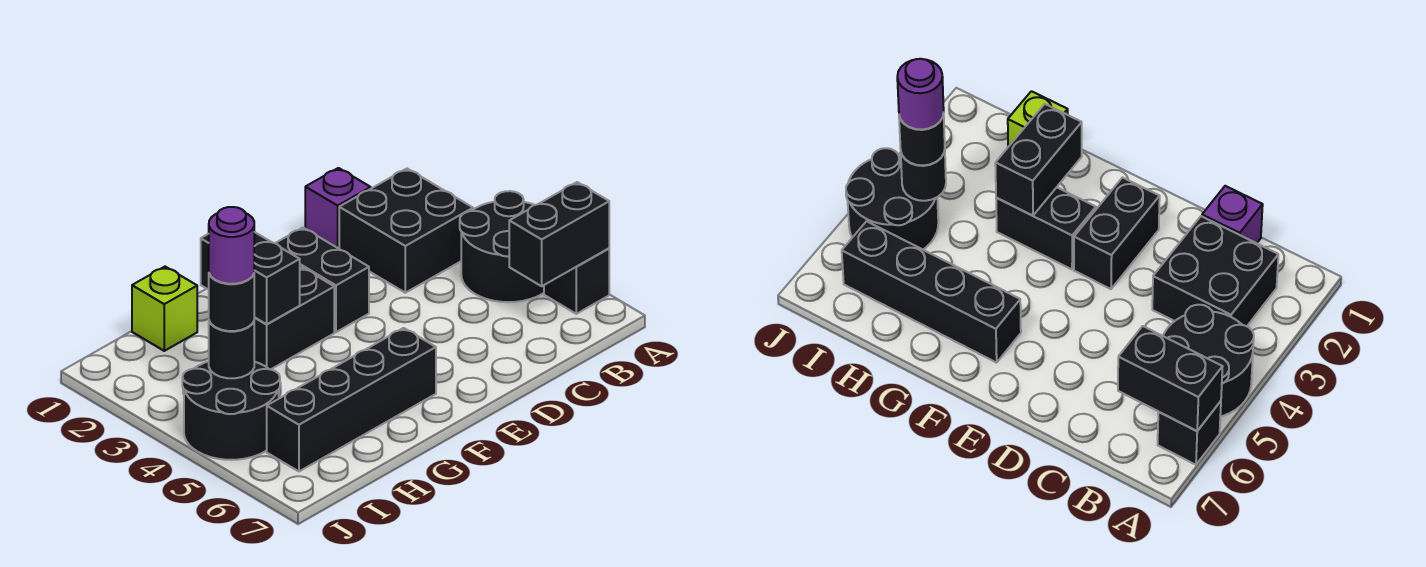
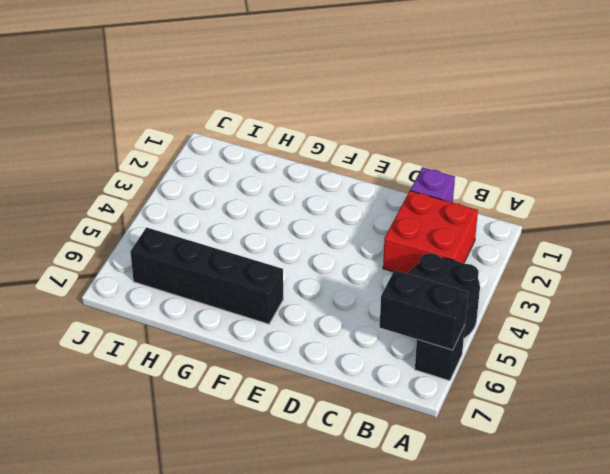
red brick B2:C3 level 1 -> black brick B2:C3 level 1
none -> black brick E2:E3 level 1
none -> black brick F3:G3 level 1
none -> lime brick H1 level 1

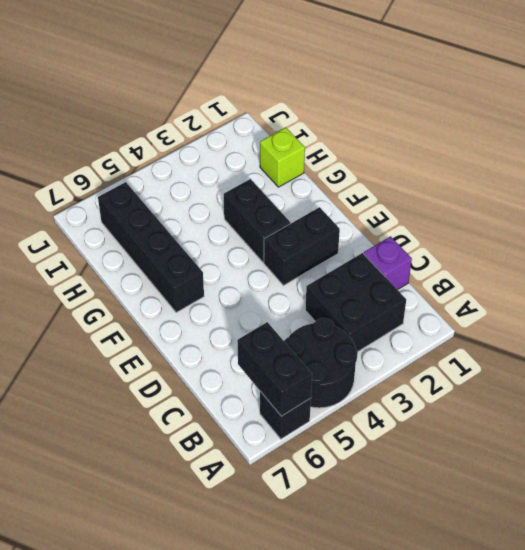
none -> black round brick I4:J5 level 1
none -> black brick G2:G3 level 2
none -> black round brick I4 level 2

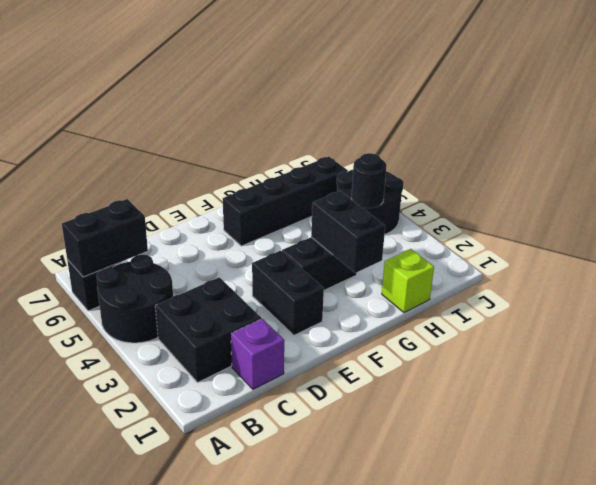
none -> black round brick I4 level 3
none -> purple round brick I4 level 4

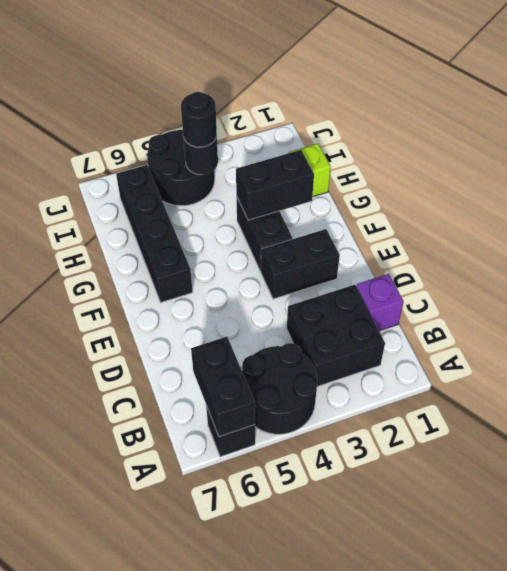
none -> purple round brick I4 level 4

